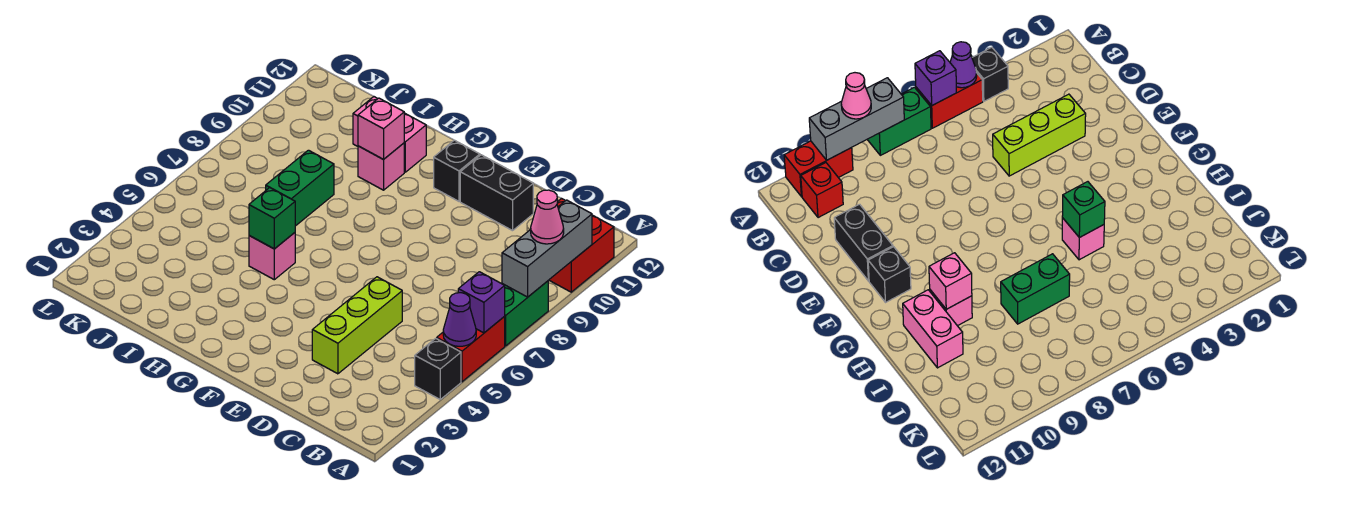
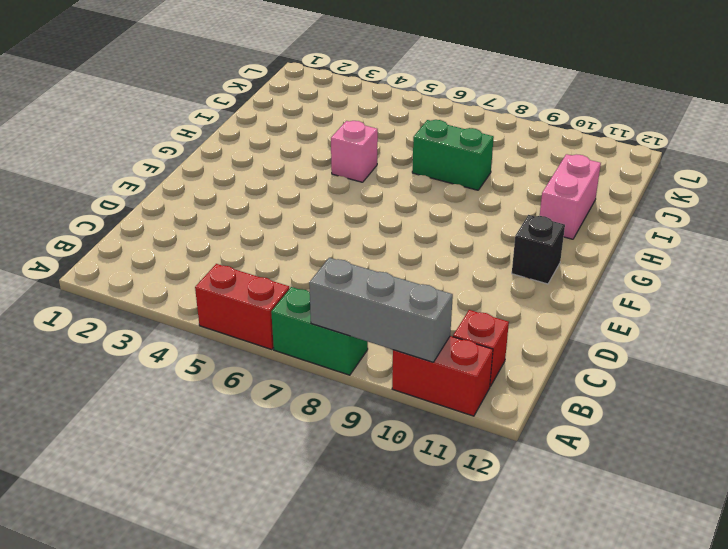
none -> black brick A4 level 1
none -> lime brick D3:D5 level 1
none -> black brick D11:E11 level 1

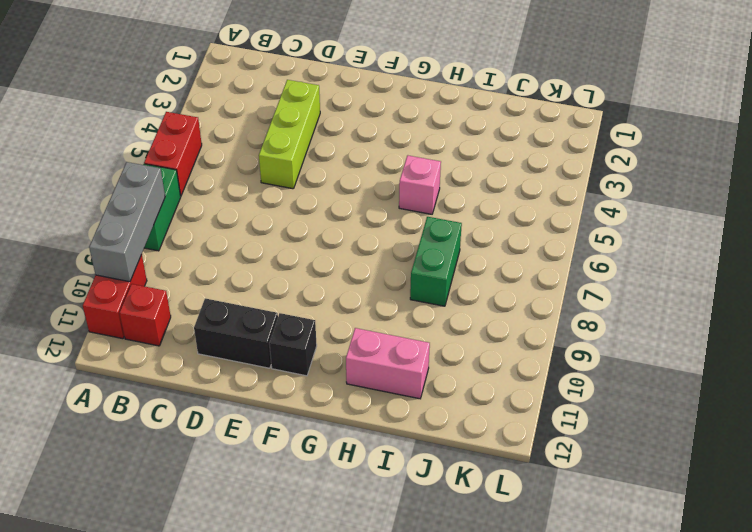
none -> black brick A4 level 1
none -> pink brick H10 level 1
none -> purple cone A5 level 2

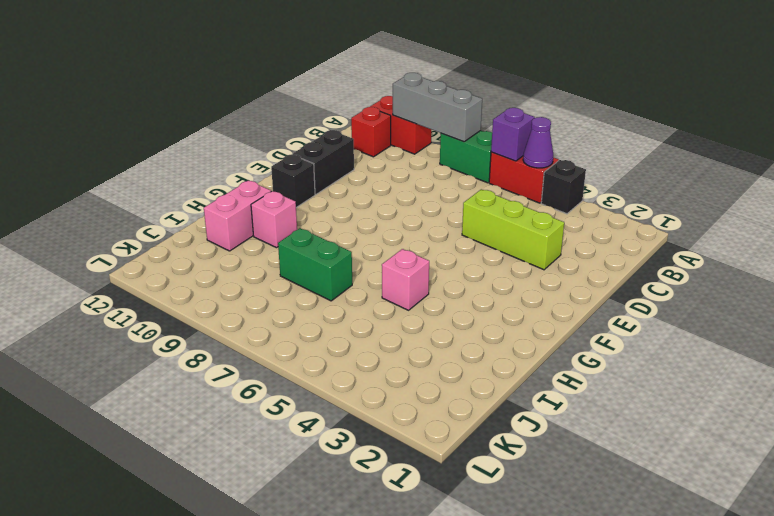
none -> green brick H5 level 2
none -> pink brick H10 level 2
none -> pink cone A9 level 3

